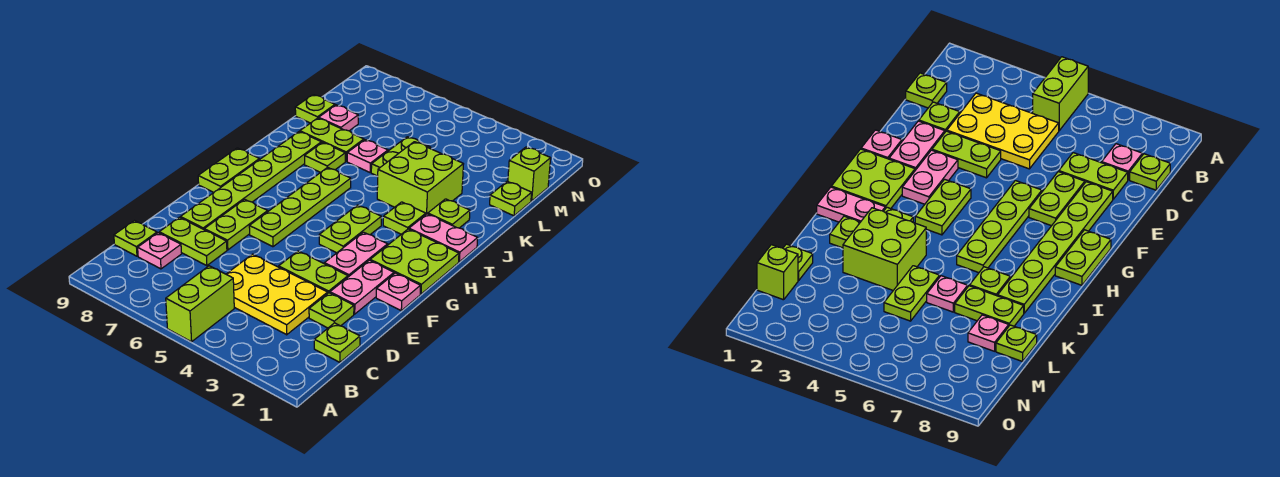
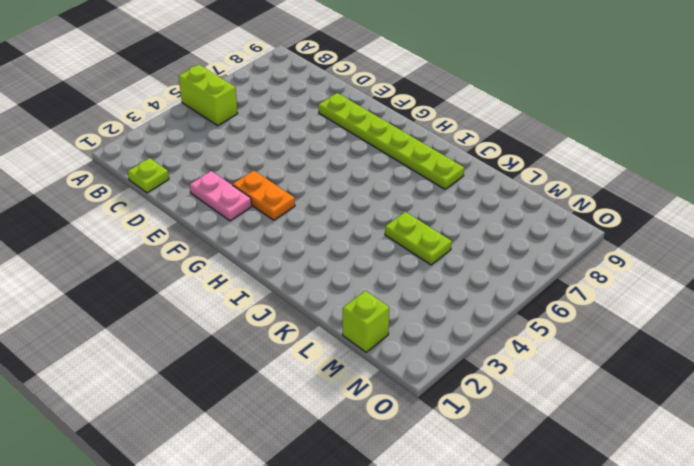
orange plate F3:G3 level 1 -> pink plate F3:G3 level 1
none -> yellow plate C3:D5 level 1
none -> pink plate C8 level 1
none -> lime plate C9 level 1

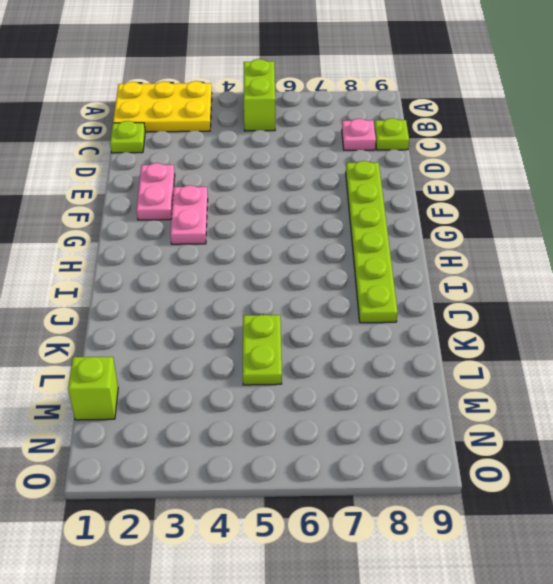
yellow plate A1:B3 level 1 -> yellow plate C3:D5 level 1
none -> lime plate D2 level 1
none -> lime plate D7:D8 level 1
none -> lime plate E3:E4 level 1

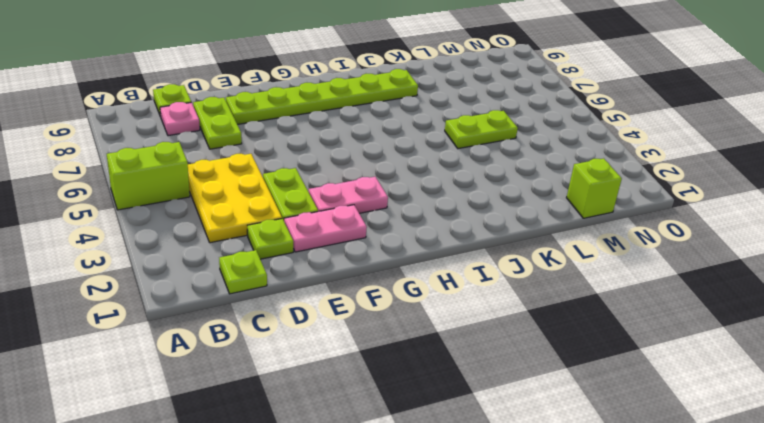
none -> lime plate E7:F7 level 1
none -> pink plate F1 level 1
none -> lime plate F6:I6 level 1

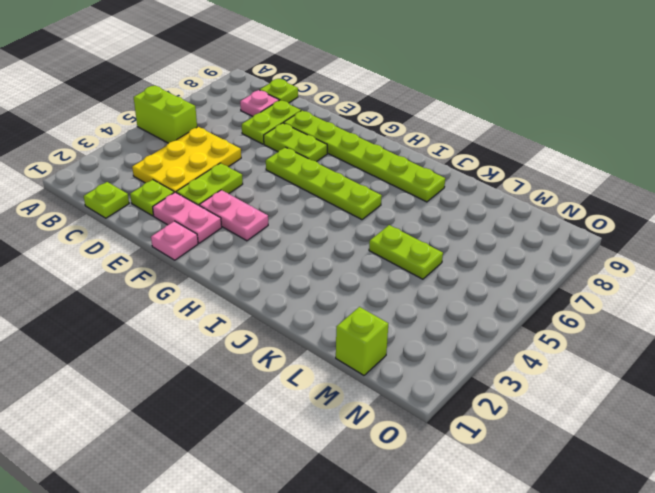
none -> lime plate G1:H2 level 1
none -> lime plate G4:H4 level 1
none -> lime plate G9:H9 level 1

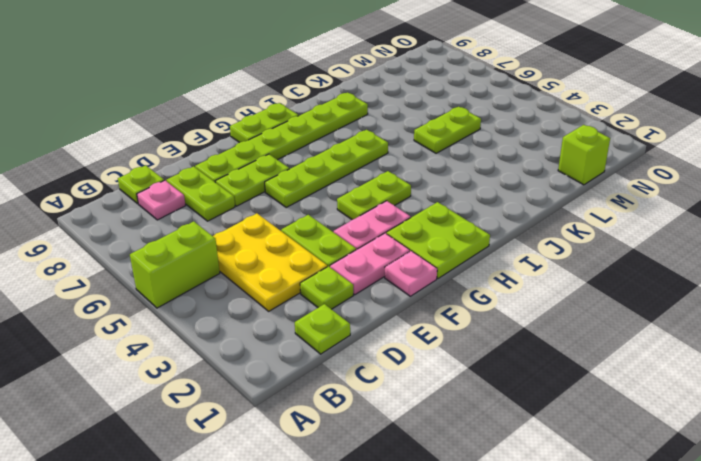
none -> pink plate I1:I2 level 1
none -> lime plate I3 level 1
none -> lime plate J2 level 1

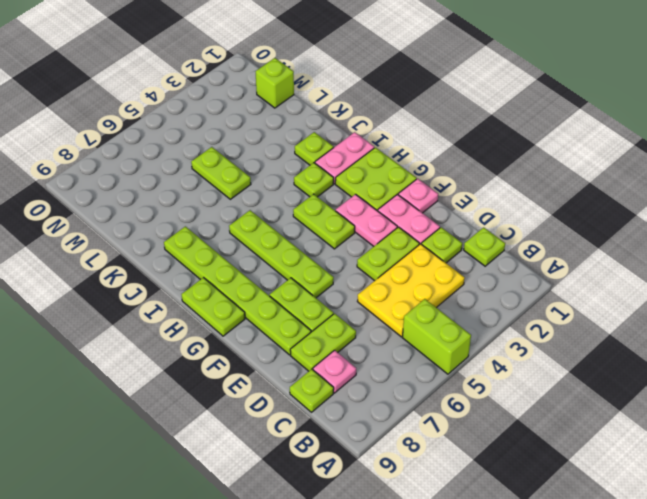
none -> lime brick J3:K4 level 1
none -> lime plate J7 level 1
none -> pink plate K6 level 1

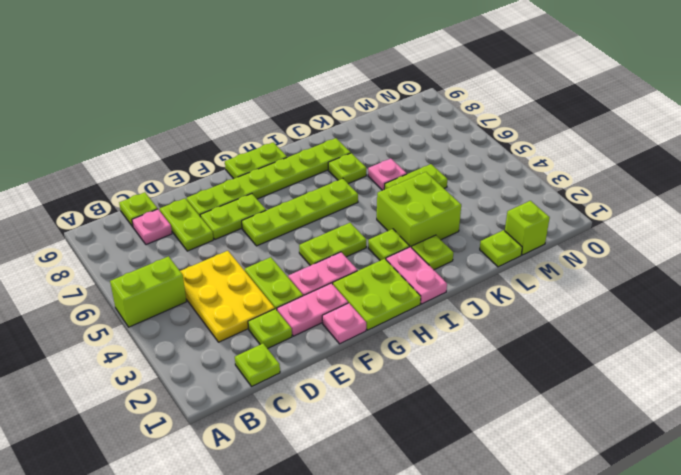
none -> lime plate K7:K8 level 1
none -> pink plate L8 level 1
none -> lime plate L9 level 1

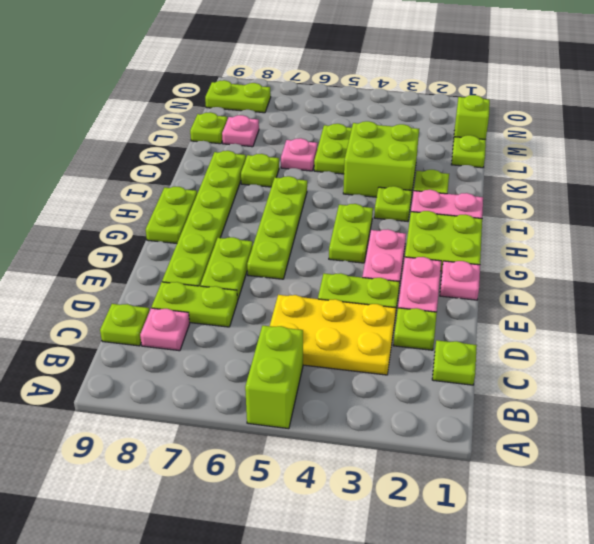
lime plate N8:N9 level 1 -> lime plate K7:K8 level 1

